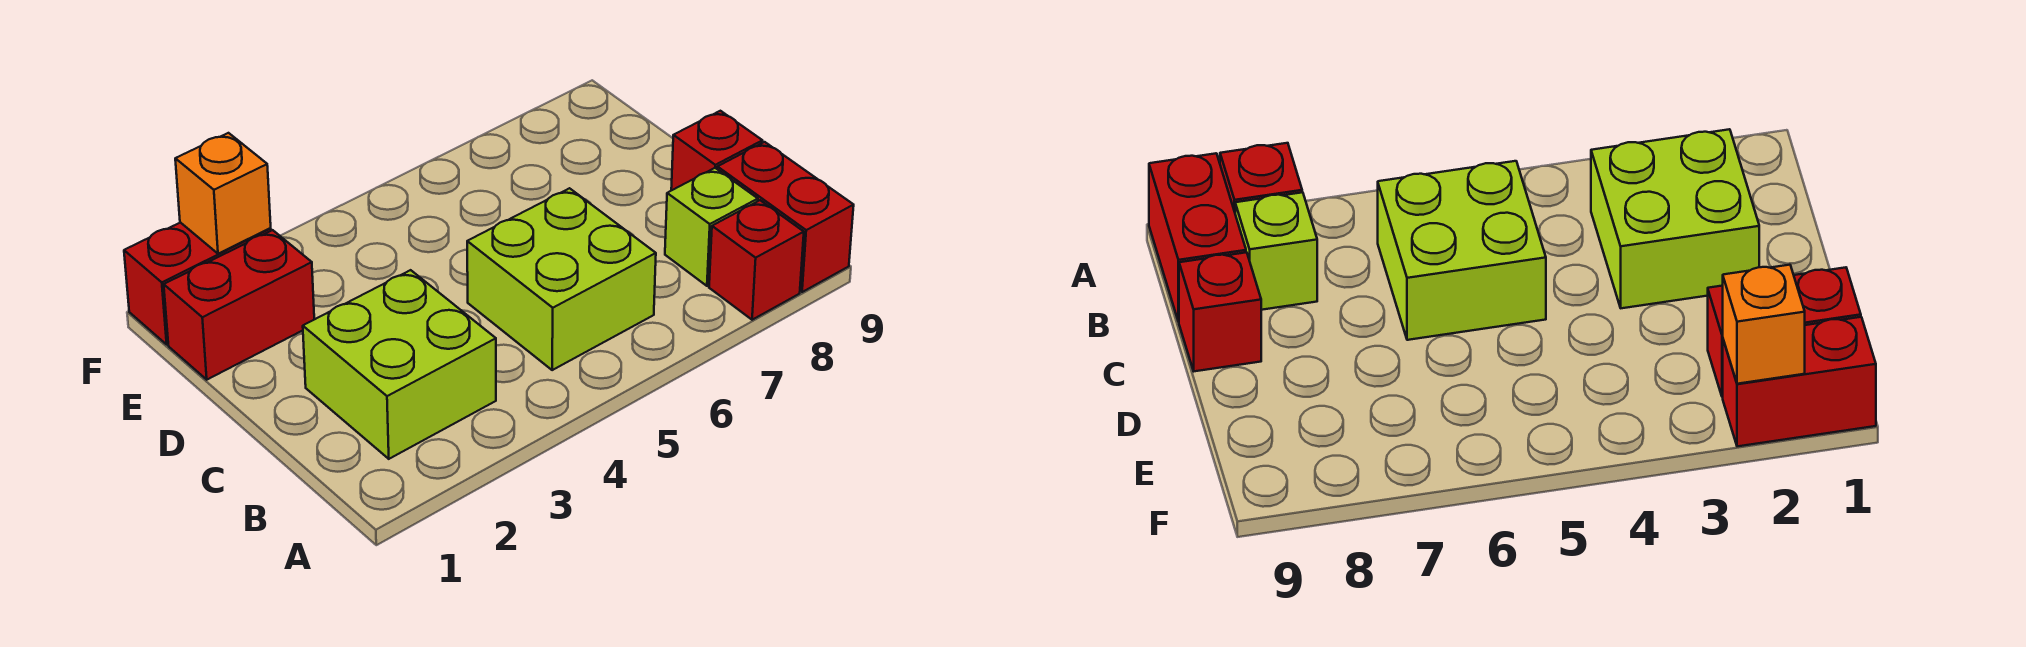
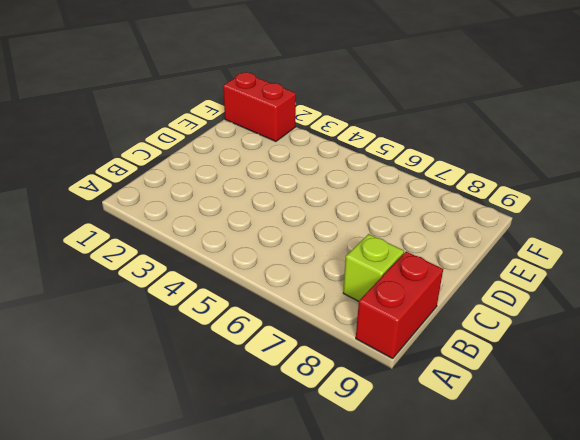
none -> red brick A8 level 1
none -> lime brick B2:C3 level 1

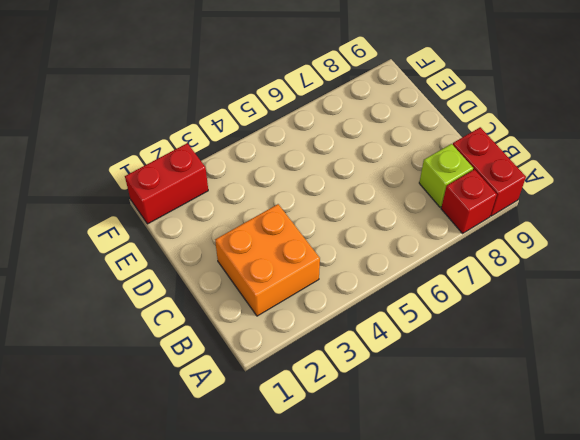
orange brick B2:C3 level 1 -> lime brick B2:C3 level 1
none -> lime brick B5:C6 level 1
none -> red brick C9 level 1

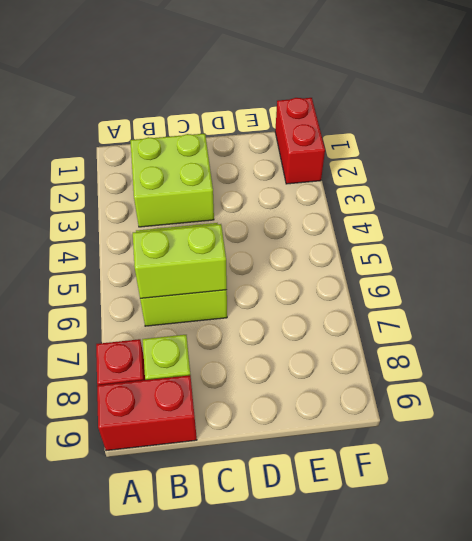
lime brick B6:C6 level 2 -> none
none -> red brick C9 level 1
none -> red brick E1:E2 level 1

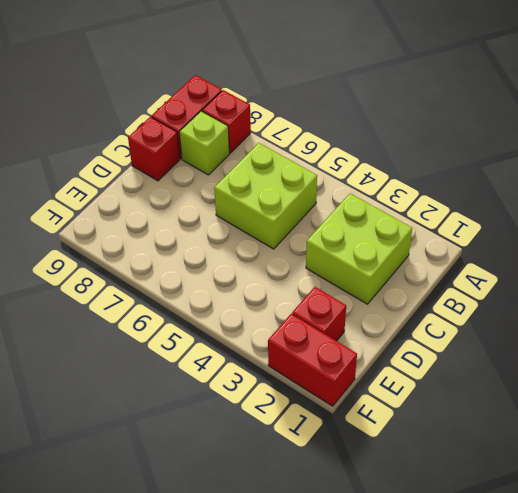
red brick E2 level 1 -> red brick E1:E2 level 1
none -> orange brick F2 level 2

